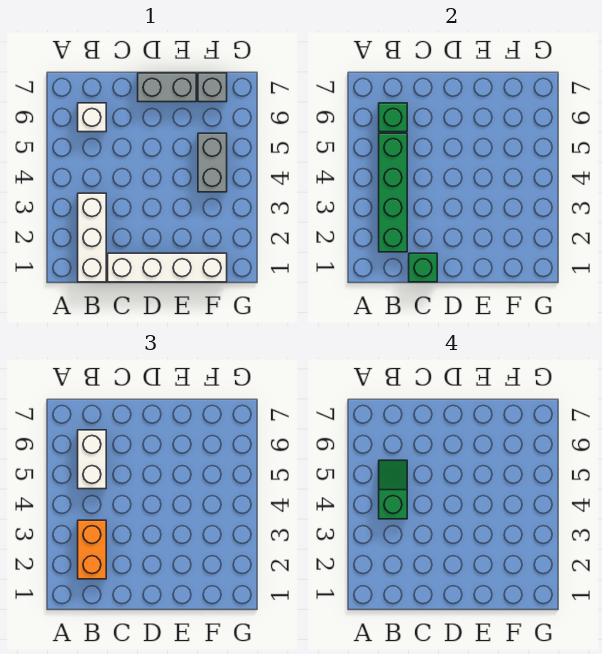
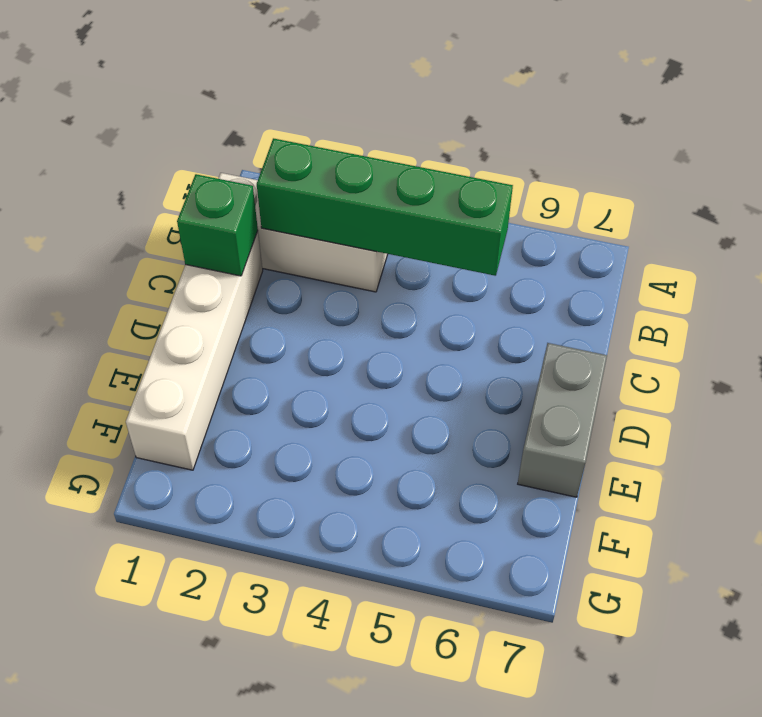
none -> white brick B6 level 1
none -> grey brick F4:F5 level 1
none -> grey brick F7 level 1

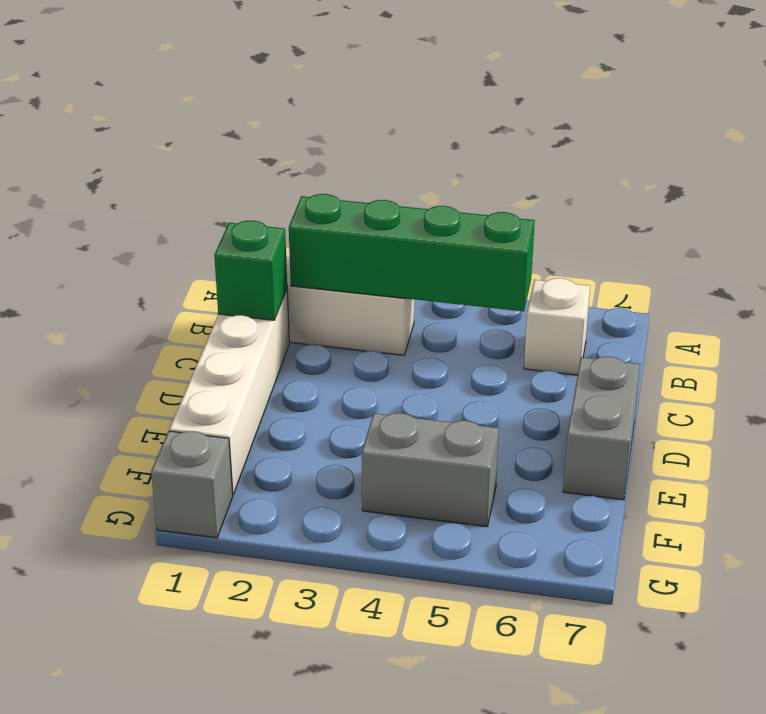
grey brick G1 level 1 -> grey brick F7 level 1
none -> green brick B6 level 2
none -> orange brick B2:B3 level 3
none -> white brick B5:B6 level 3

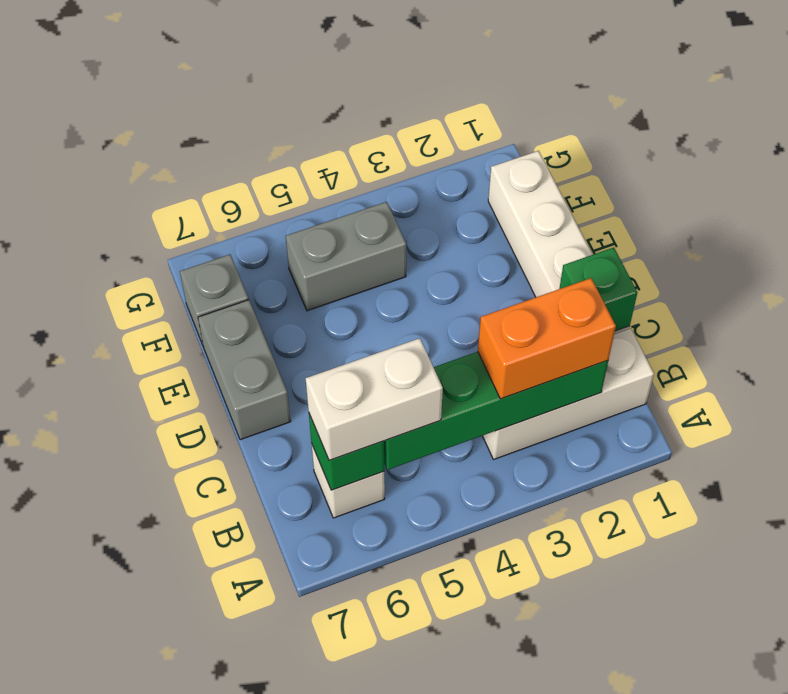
none -> green slope B4:B5 level 4 top 4

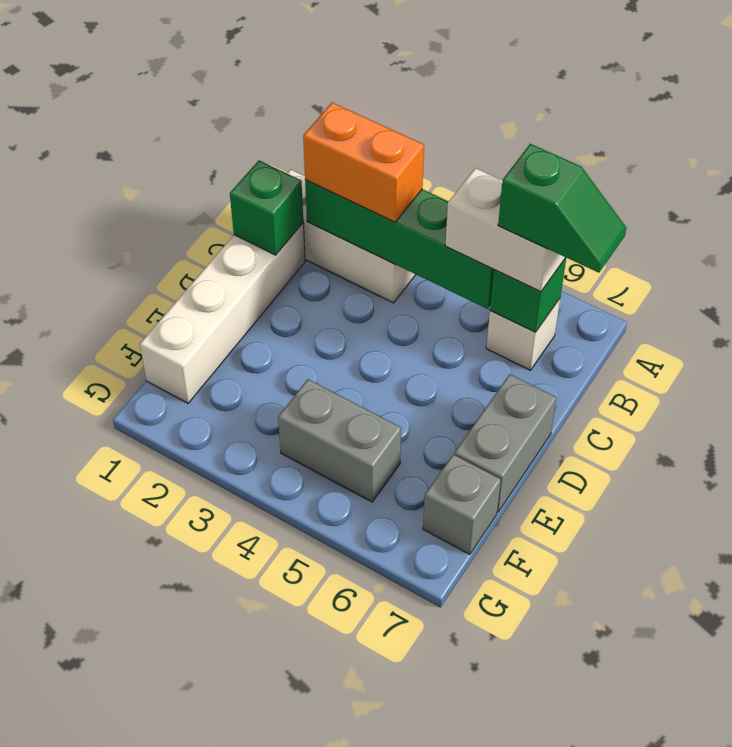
green slope B6:B7 level 4 top 6 -> green slope B4:B5 level 4 top 4

